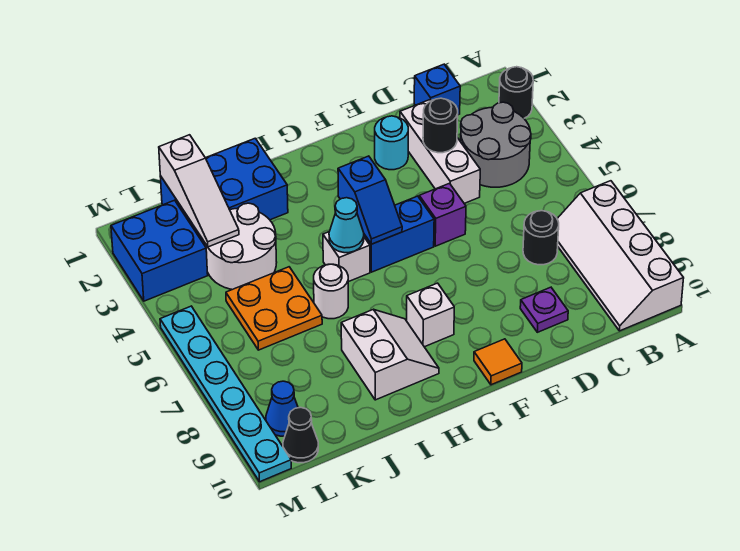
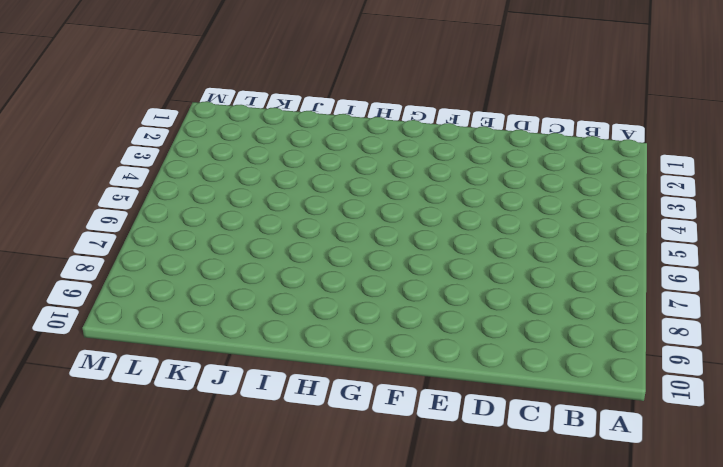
none -> black round brick A2 level 1
none -> white slope A7:B10 level 1 top A
none -> grey round brick B3:C4 level 1

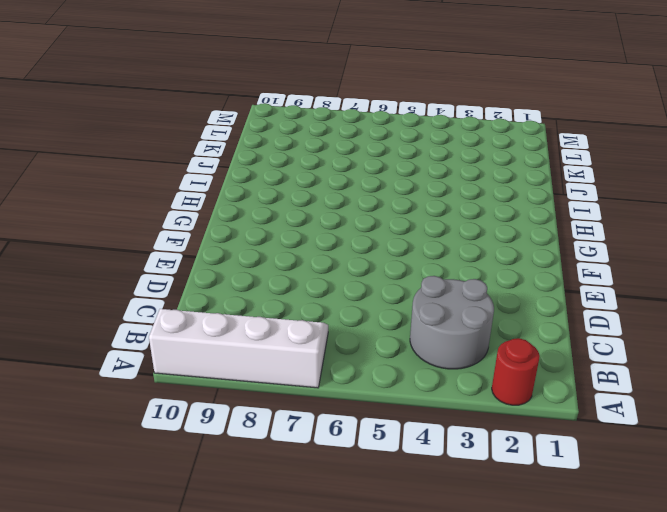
red round brick A2 level 1 -> black round brick A2 level 1
none -> blue brick C1 level 1
none -> black round brick C7 level 1
none -> white brick D2:D4 level 1

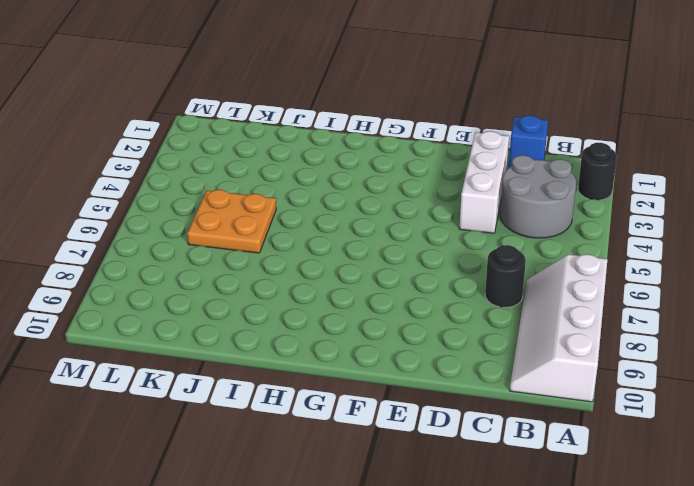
none -> purple plate D9 level 1
none -> cyan round brick E2 level 1
none -> purple brick E5 level 1

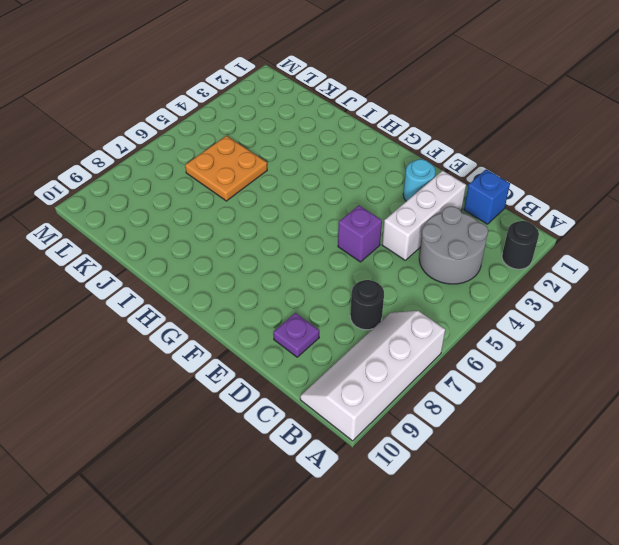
none -> blue brick F5:G5 level 1
none -> orange tile F10 level 1
none -> white brick G8 level 1

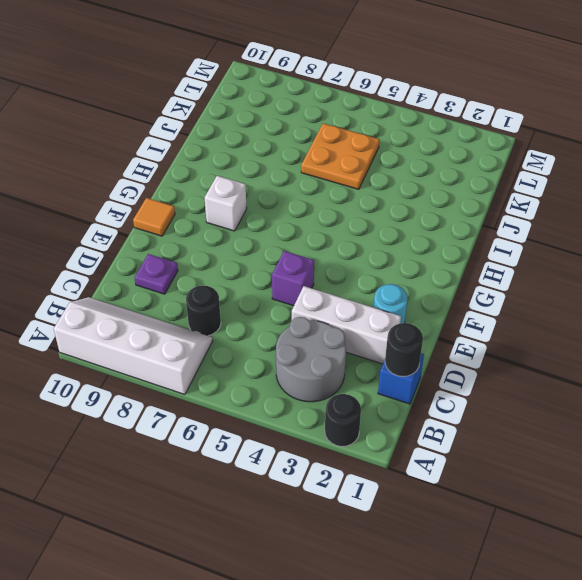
black round brick C1 level 2 -> black round brick D3 level 2
none -> blue brick F5:G5 level 1
none -> white brick H5 level 1
none -> white slope H8:I9 level 1 top I

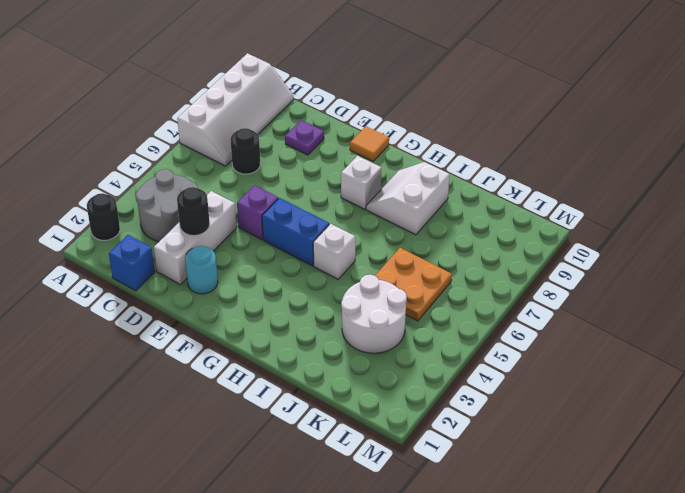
none -> blue brick I1:K2 level 1
none -> white round brick I6 level 1
none -> blue brick L2:M3 level 1

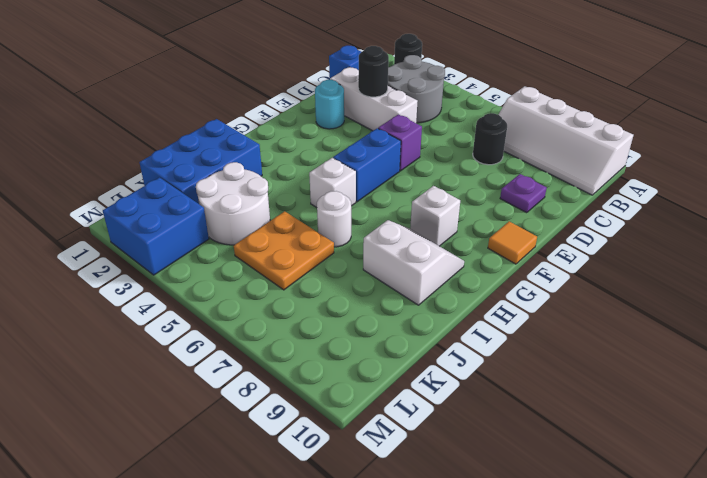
none -> blue cone L9 level 1
none -> black cone L10 level 1
none -> cyan plate M5:M10 level 1

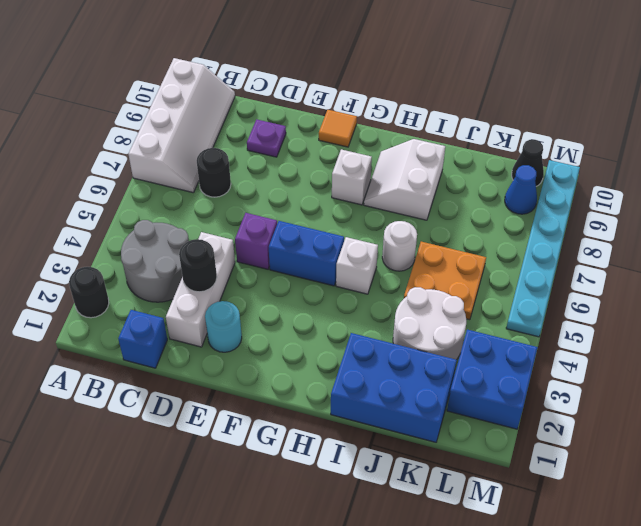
none -> blue slope G4:G5 level 2 top 4
none -> cyan cone H5 level 2
none -> white slope K1:K3 level 2 top 1

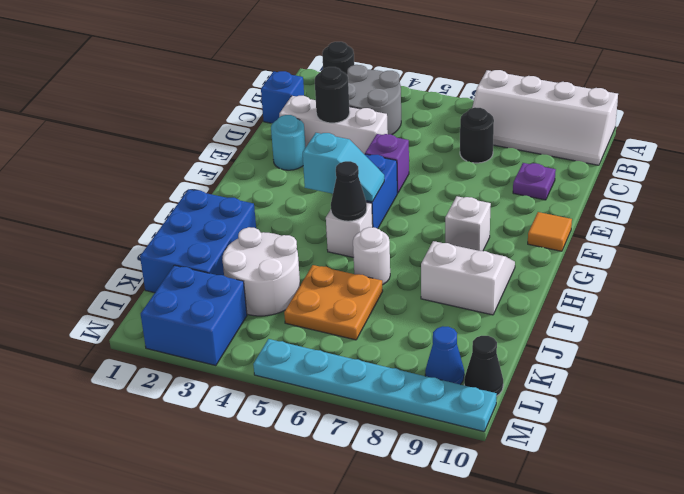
cyan slope G4:G5 level 2 top 4 -> blue slope G4:G5 level 2 top 4
black cone H5 level 2 -> cyan cone H5 level 2
none -> white slope K1:K3 level 2 top 1

